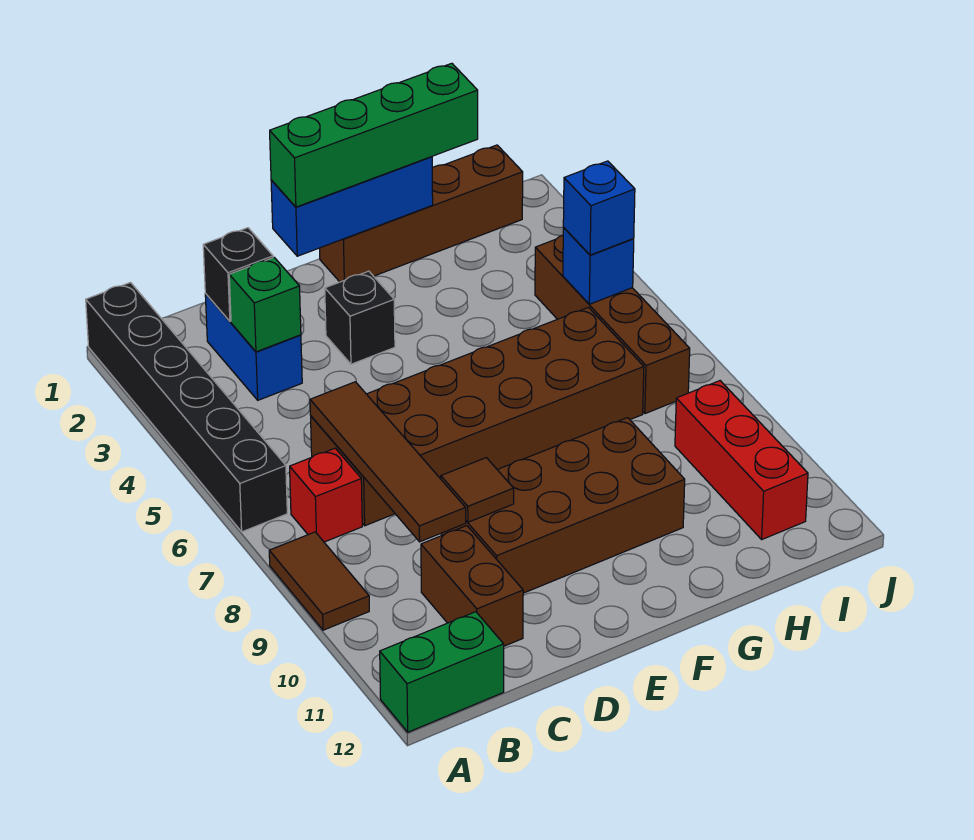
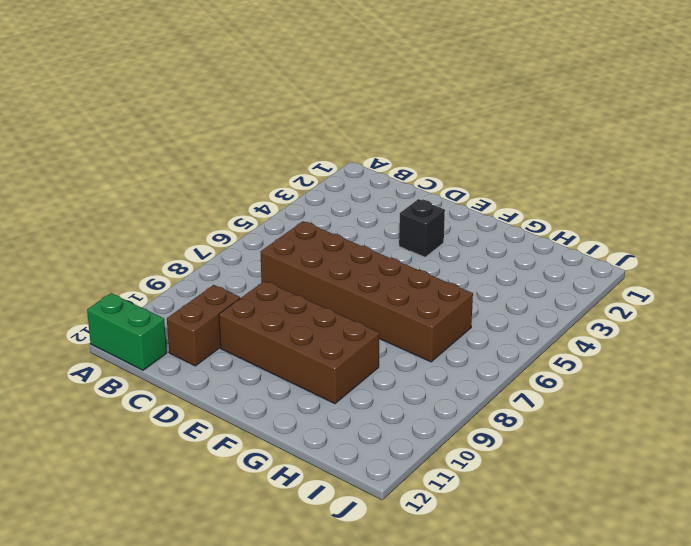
none -> black brick A1:A6 level 1
none -> brown tile A8:A9 level 1
none -> red brick B7 level 1

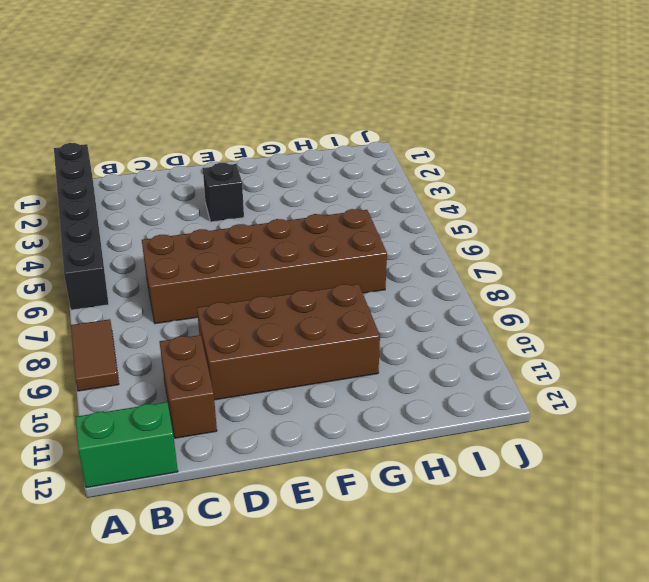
none -> red brick B7 level 1
none -> blue brick C2:C3 level 1
none -> brown brick F1:I1 level 1

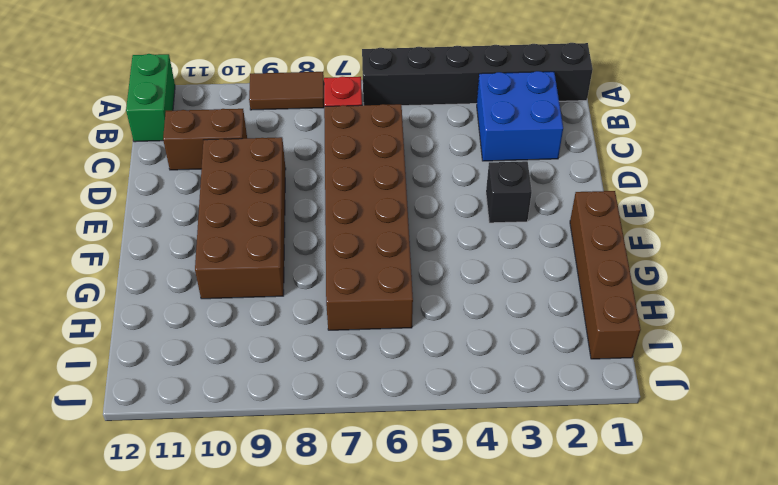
blue brick B2:C3 level 1 -> blue brick C2:C3 level 1
none -> brown brick I4:I7 level 1
none -> red brick I9:I11 level 1
none -> black brick C2 level 2

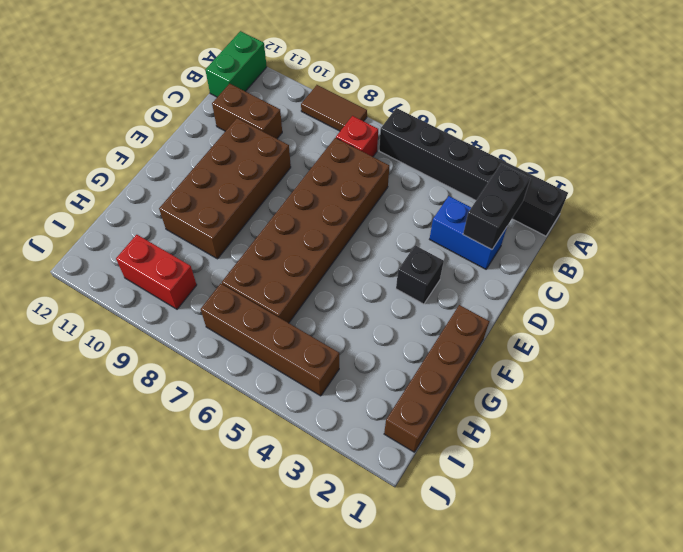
black brick B2:C2 level 2 -> black brick C2 level 2
red brick I9:I10 level 1 -> red brick I9:I11 level 1
none -> green brick C3 level 2
none -> brown tile C6:C9 level 2
none -> brown tile D9 level 2

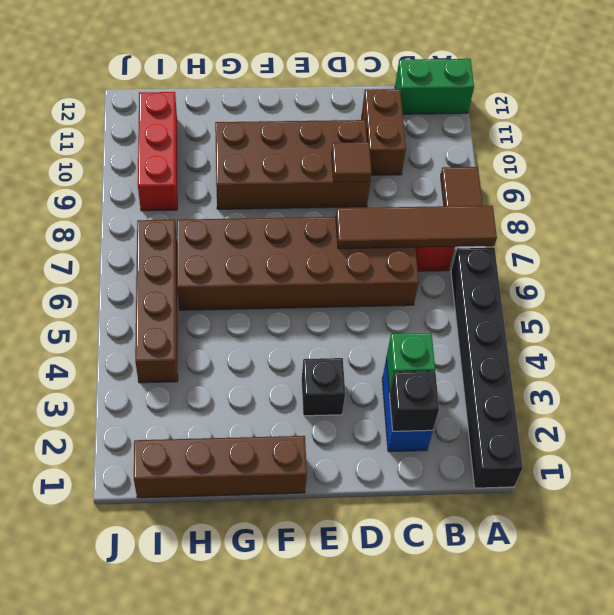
brown tile A7:D7 level 2 -> brown tile C6:C9 level 2
none -> blue brick E1:G1 level 2
none -> blue brick I5 level 2
none -> green brick E1:H1 level 3

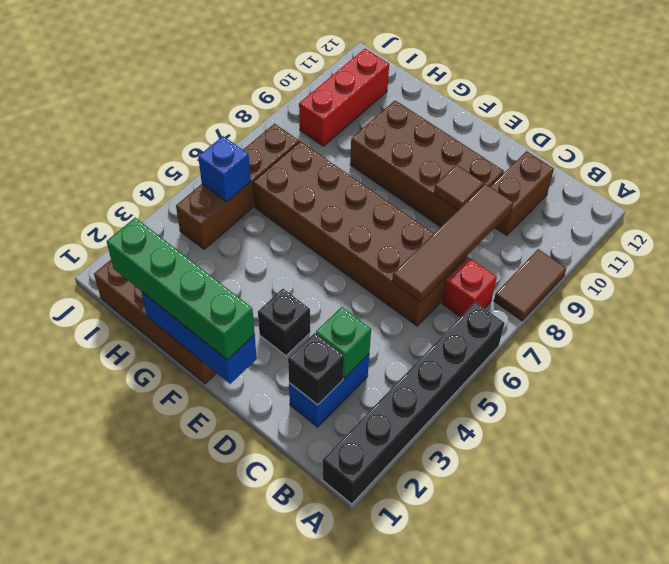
none -> green brick A12:B12 level 1
none -> blue brick I5 level 3

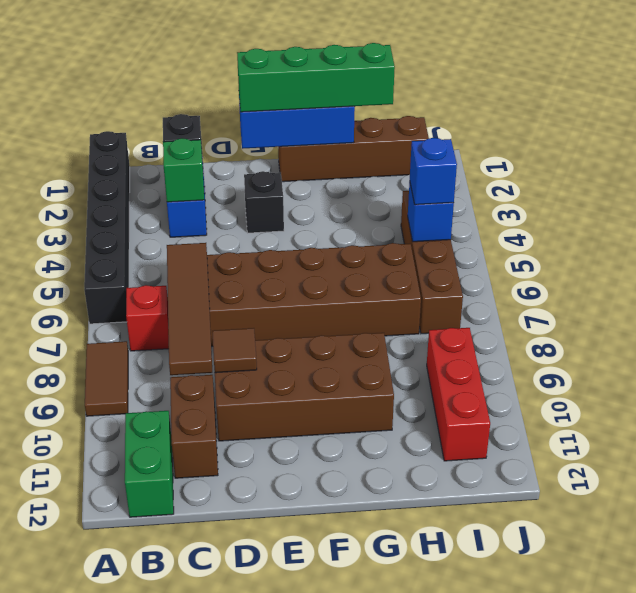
green brick B11:B12 level 1 -> green brick A12:B12 level 1

